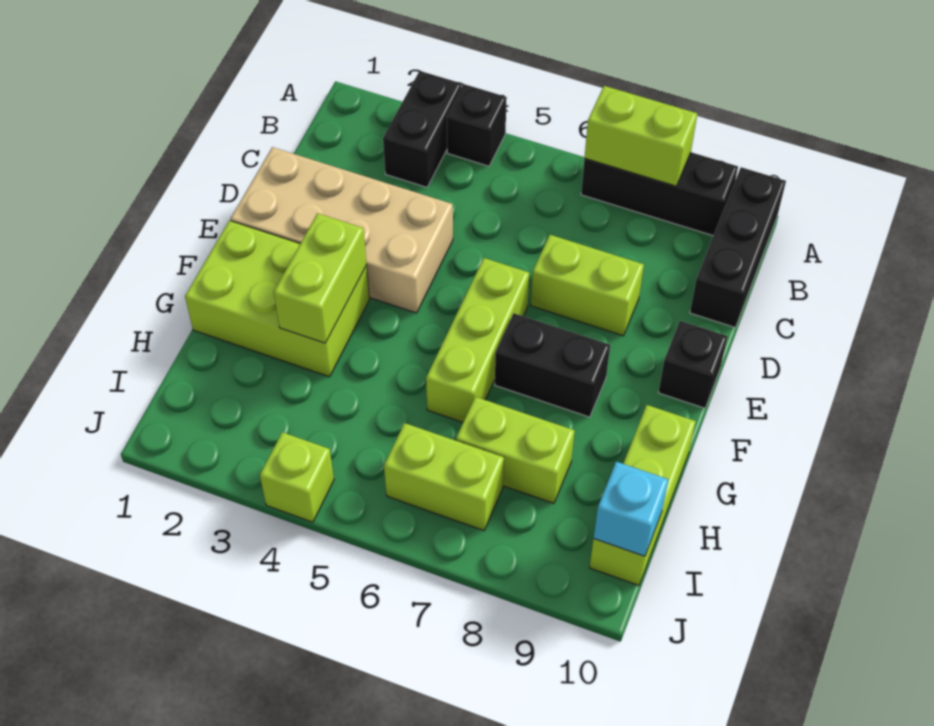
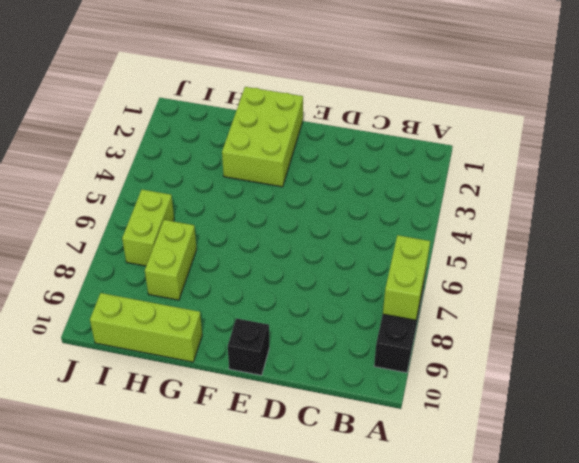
none -> black brick A3:B3 level 1
none -> black brick A4 level 1
none -> black brick A10:C10 level 1

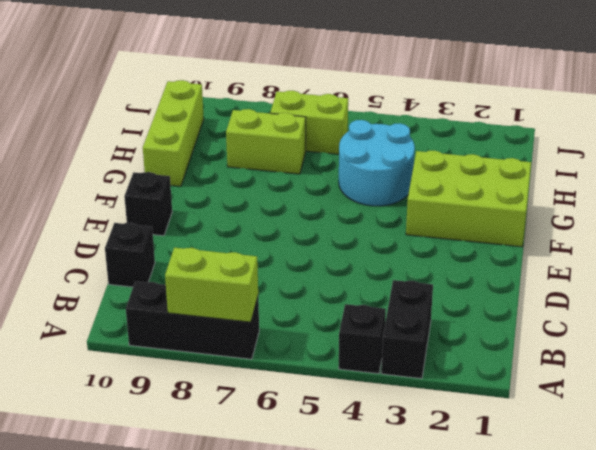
black brick C10 level 1 -> black brick A10:C10 level 1
cyan round brick G4:H5 level 1 -> none
none -> tan brick D1:E4 level 1
none -> lime brick D7:D8 level 1
none -> lime brick E6:G6 level 1

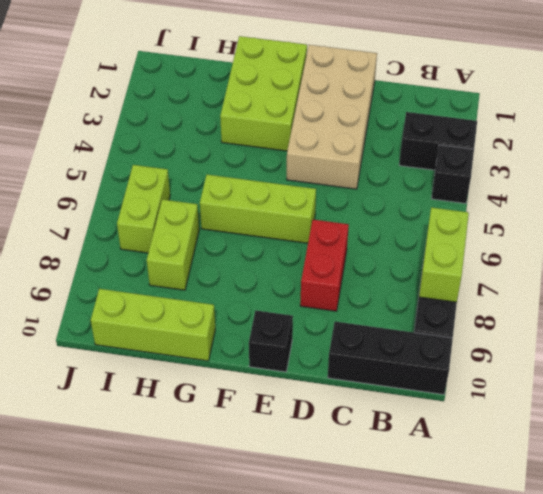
red brick D7:D8 level 1 -> lime brick D7:D8 level 1
none -> black brick F7:F8 level 1
none -> lime brick J4 level 1
none -> lime brick F3:G3 level 2

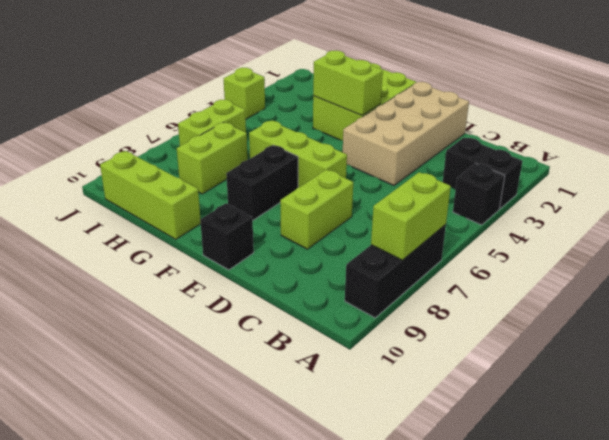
none -> black brick A10:C10 level 1
none -> cyan brick I10 level 2

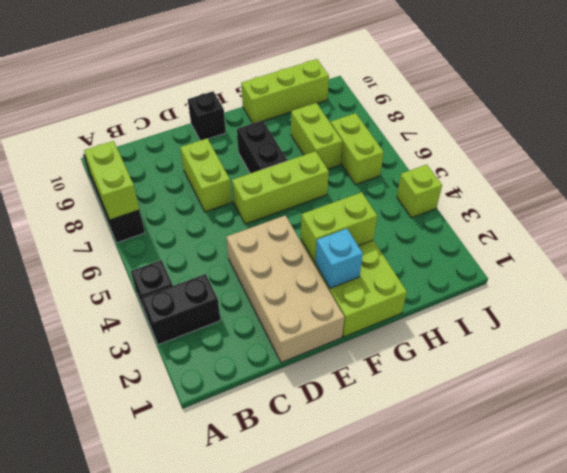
cyan brick F2 level 2 -> cyan brick I10 level 2
none -> black brick A10:C10 level 1

